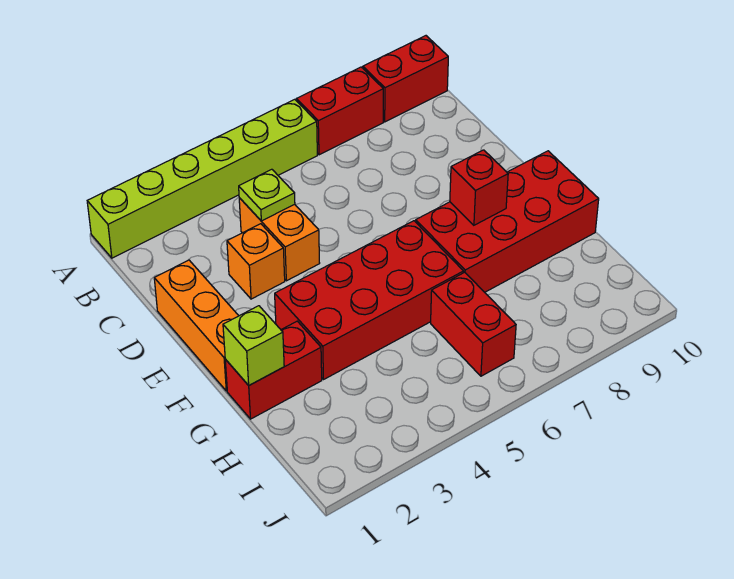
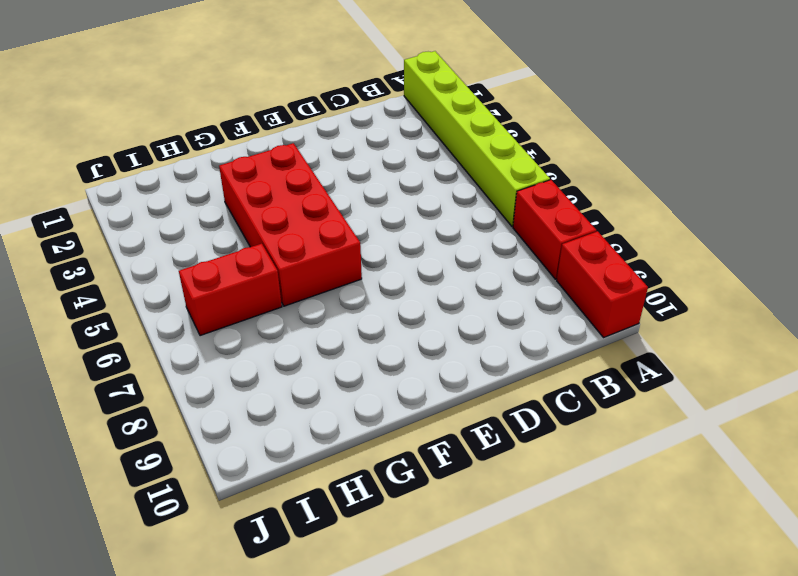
none -> orange brick C4:D4 level 1
none -> orange brick D1:F1 level 1
none -> orange brick D3 level 1

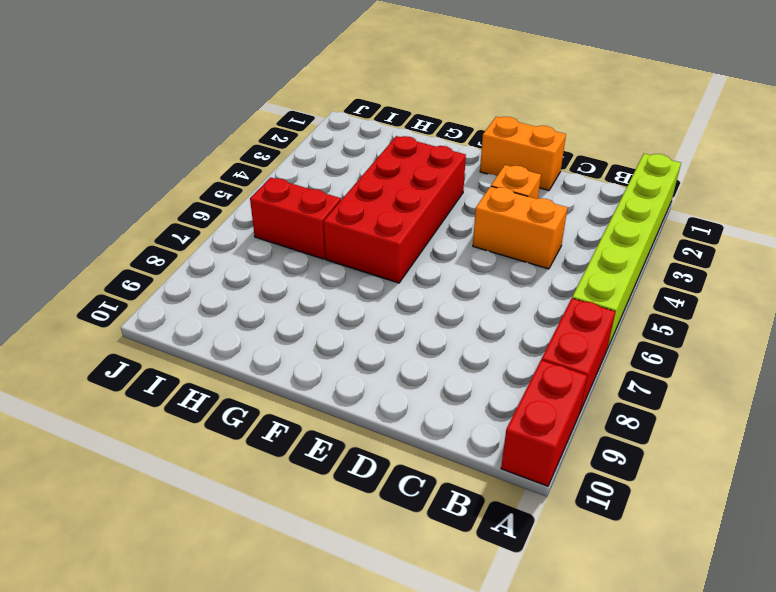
orange brick D1:E1 level 1 -> orange brick D1:F1 level 1
none -> red brick F7:G10 level 1
none -> red brick G1:G2 level 1
none -> lime plate C4 level 2

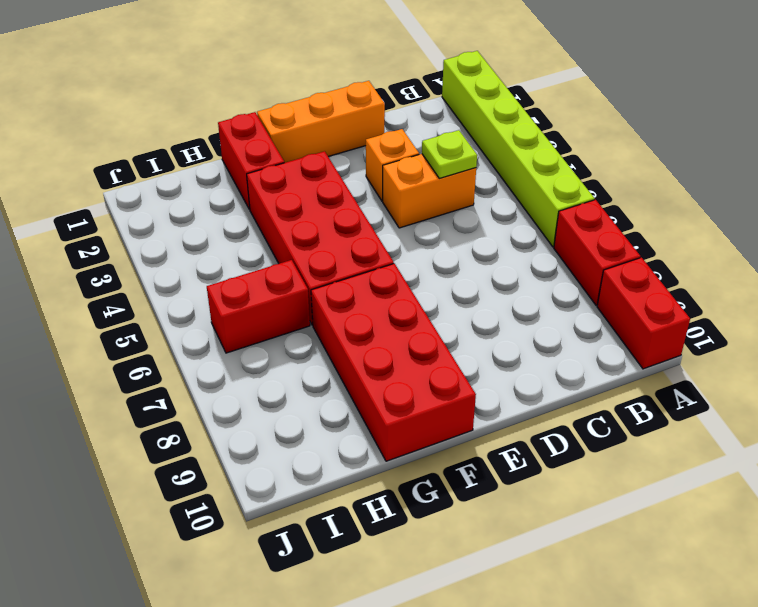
none -> red brick F8 level 2
none -> lime brick G1 level 2

